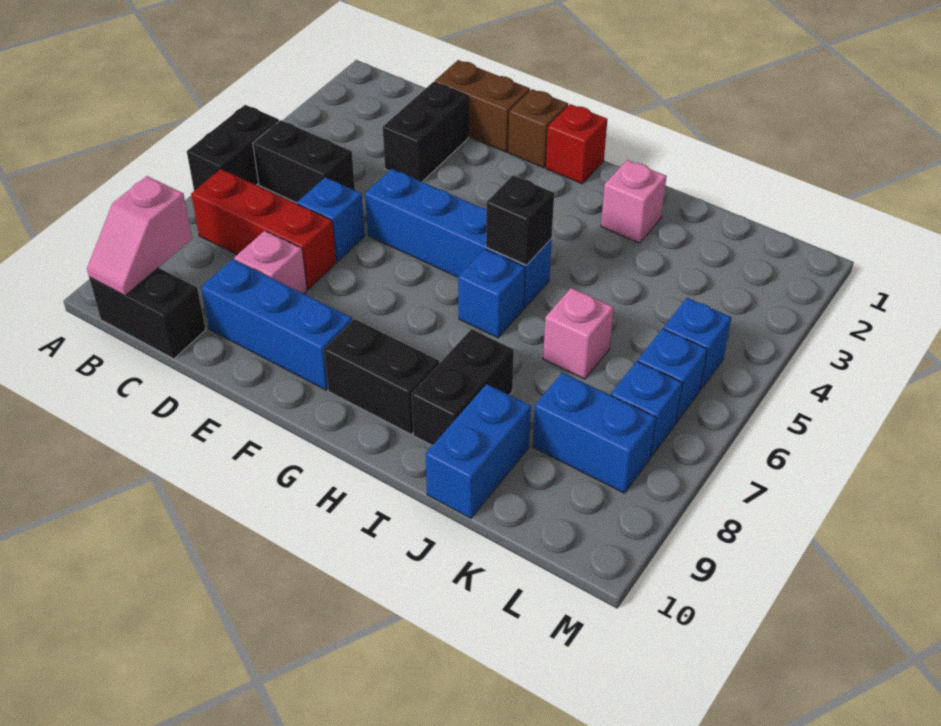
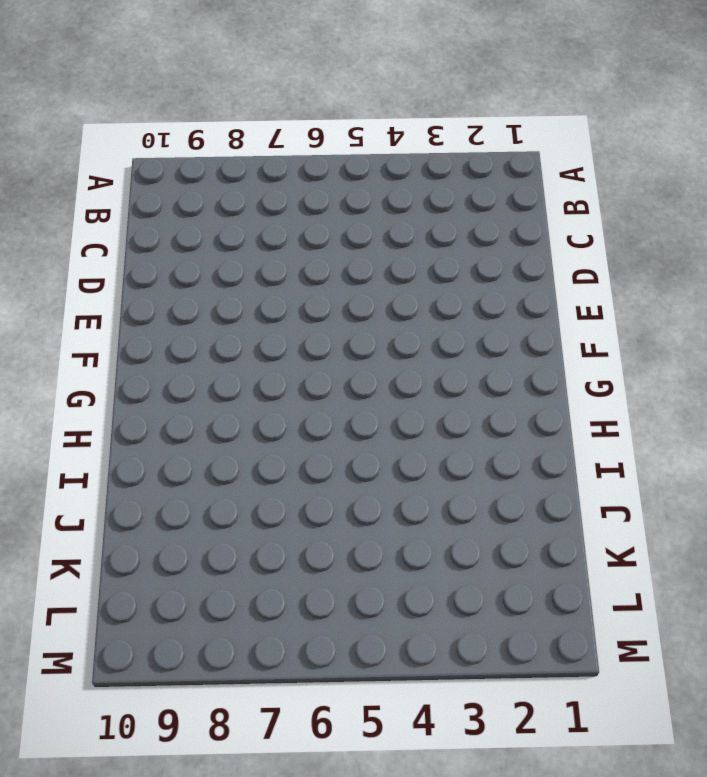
none -> black brick A5:A6 level 1
none -> black brick B5:C5 level 1
none -> red brick B7:D7 level 1

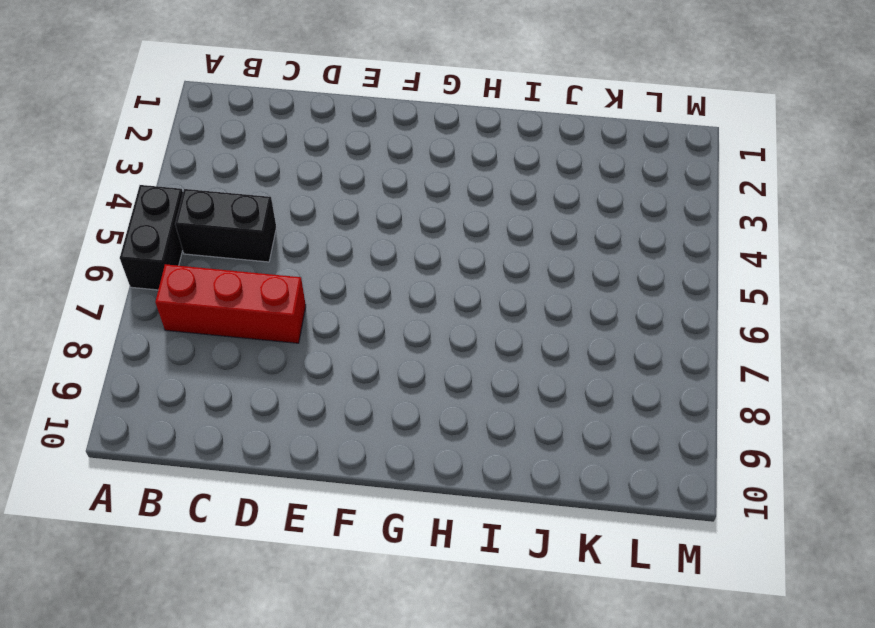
none -> black brick B10:C10 level 1
none -> brown brick D1:E1 level 1
none -> black brick D2:D3 level 1

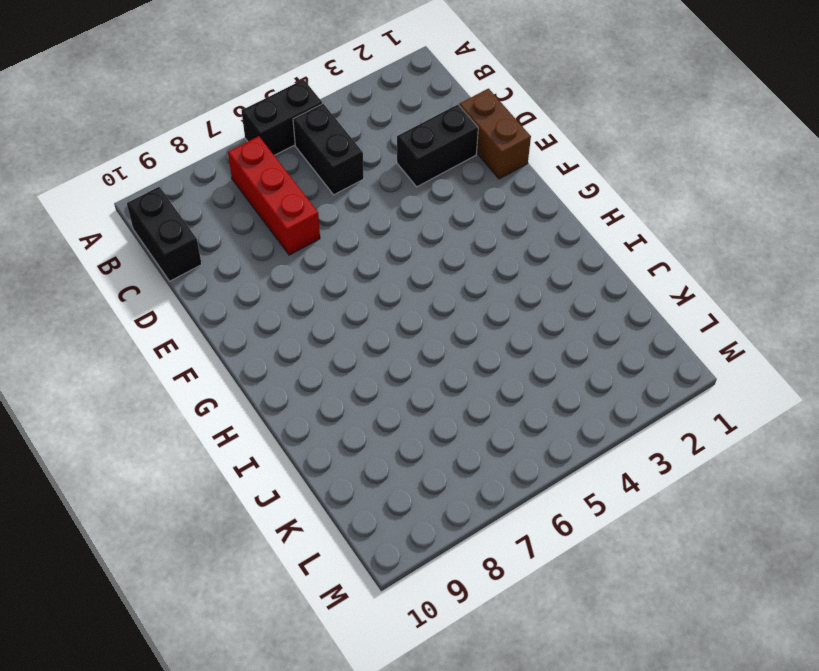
none -> blue brick D6 level 1
none -> pink brick D8 level 1
none -> blue brick D9:F9 level 1

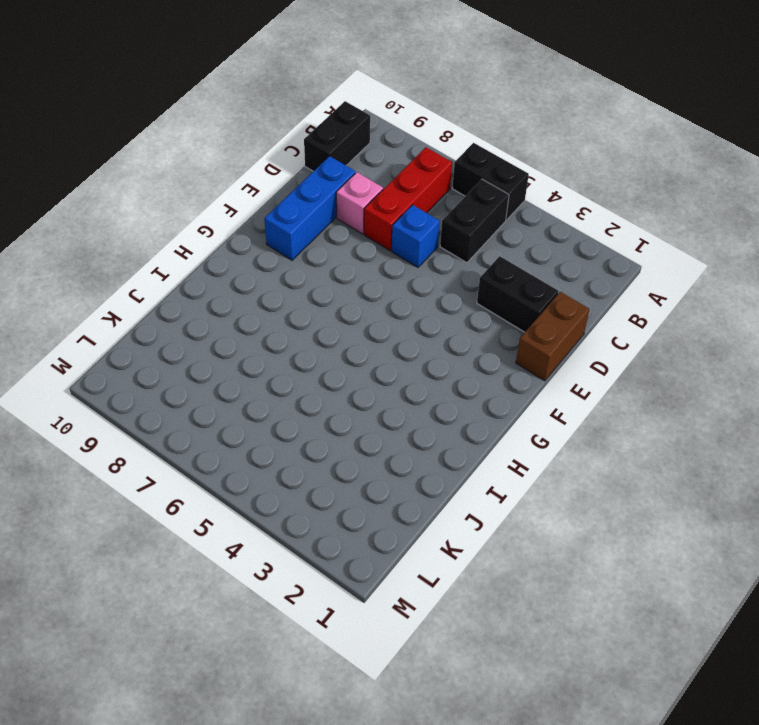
none -> blue brick E5:H5 level 1
none -> brown brick F1 level 1
none -> red brick G1 level 1

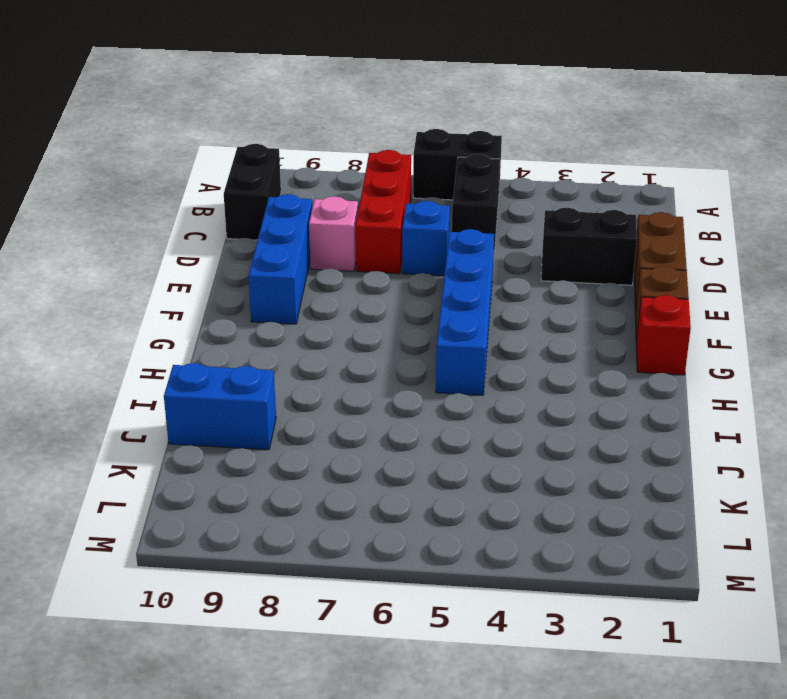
none -> black brick G9:H9 level 1
none -> blue brick H6 level 1
none -> pink brick I2 level 1

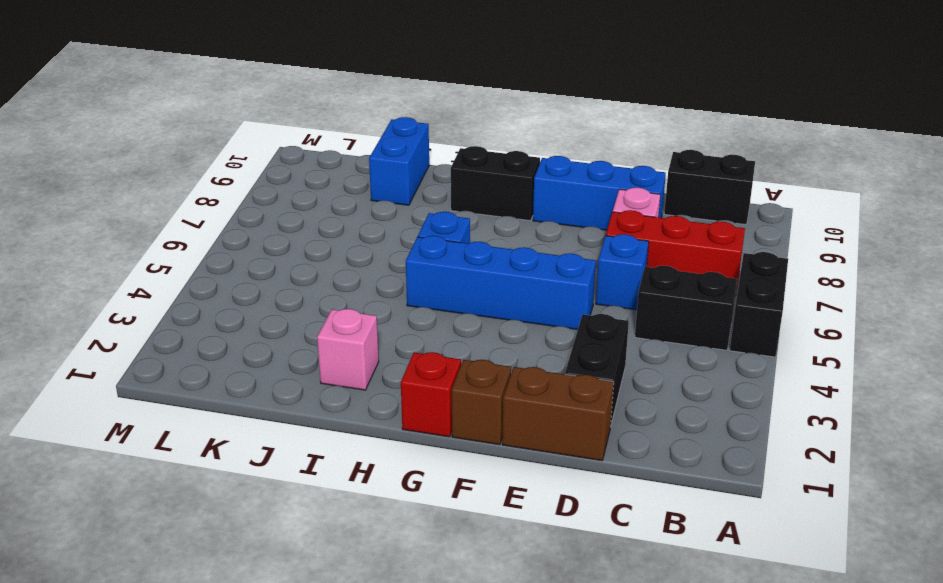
none -> black brick I8:I9 level 1
none -> pink brick J6 level 1
none -> blue brick K8:L8 level 1

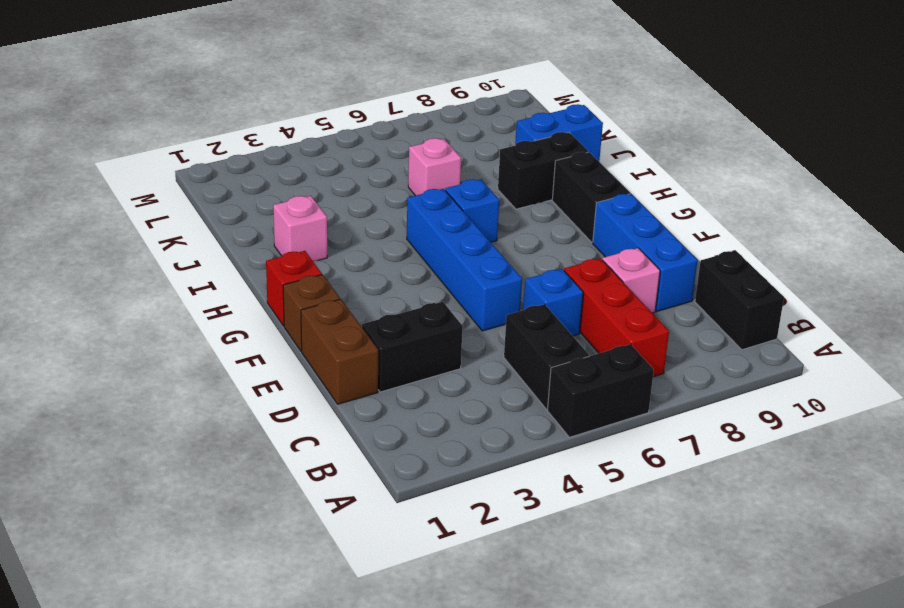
none -> blue brick K8:L8 level 1
none -> blue brick L5 level 1
none -> blue brick L6 level 1

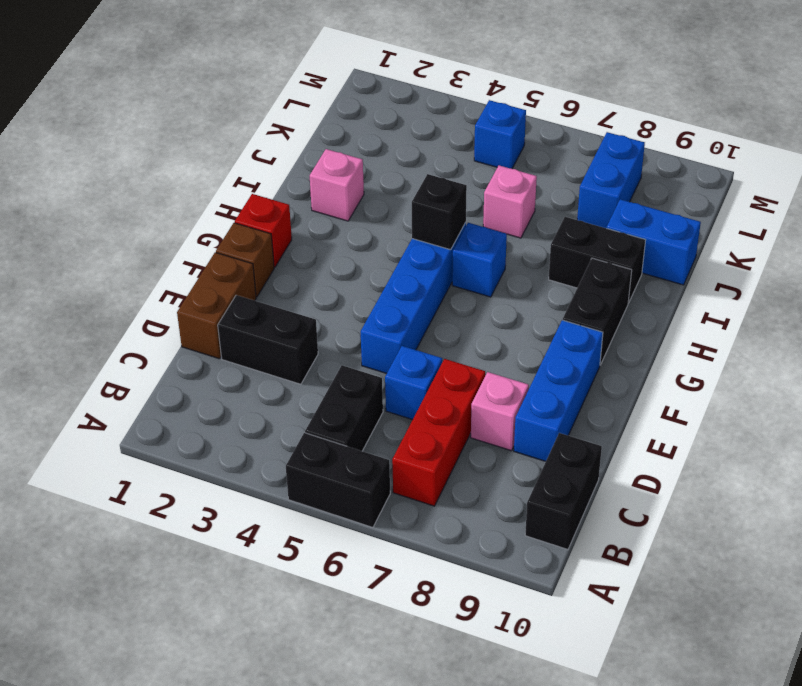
none -> blue brick L6 level 1
none -> blue brick L7 level 1
none -> pink slope B9:B10 level 2 top 9

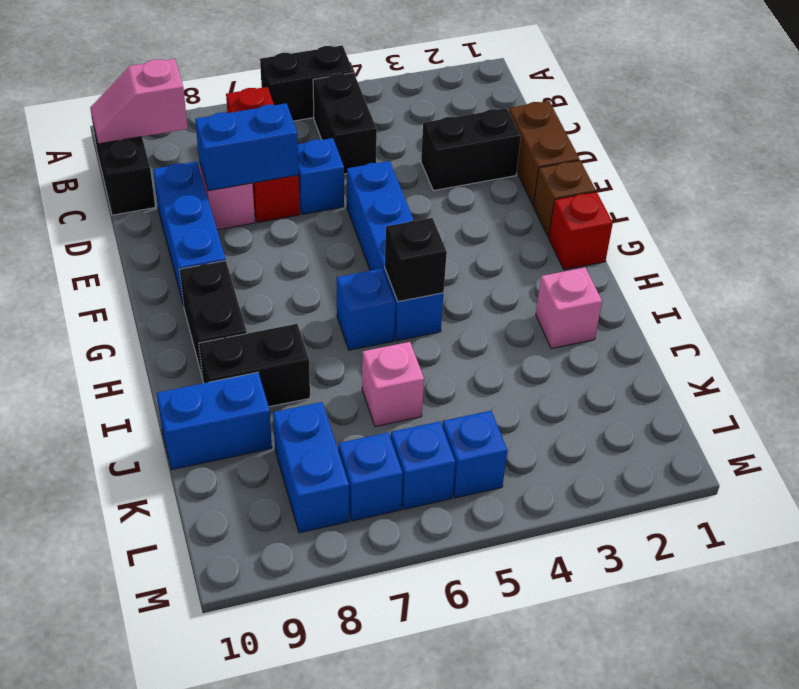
blue brick D7:D8 level 2 -> none

